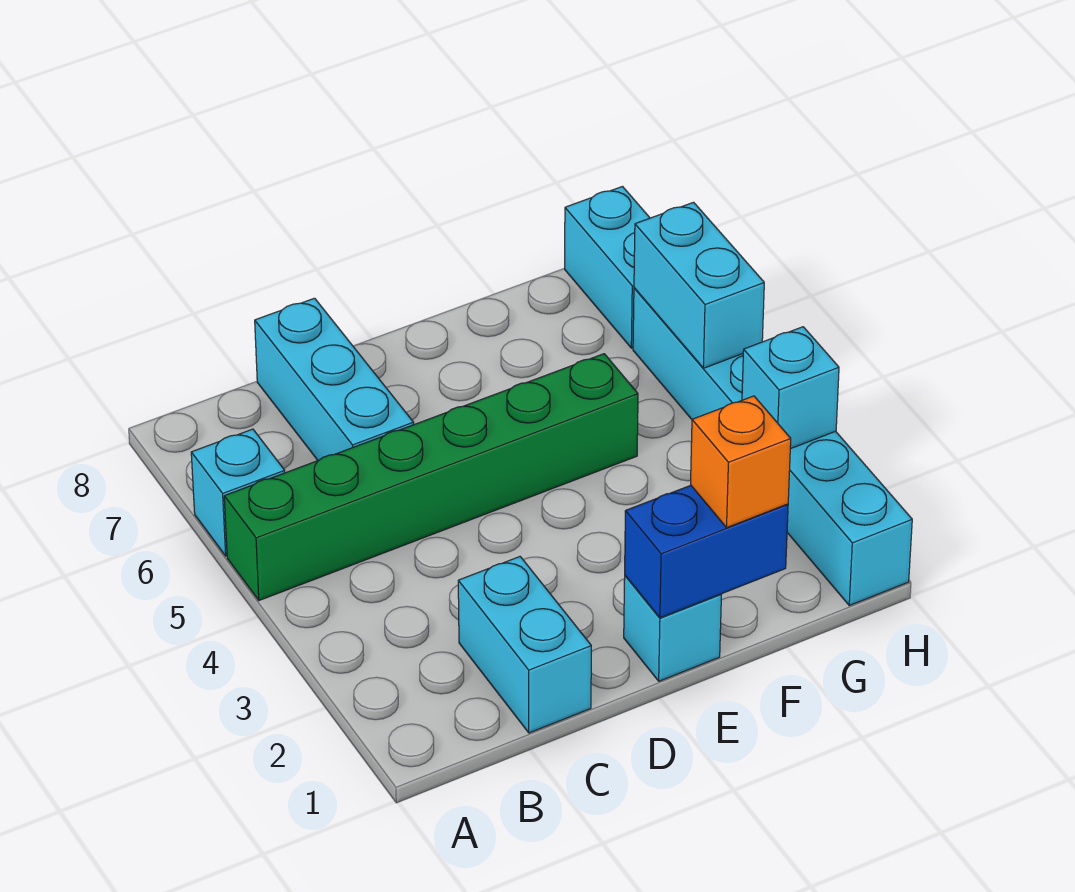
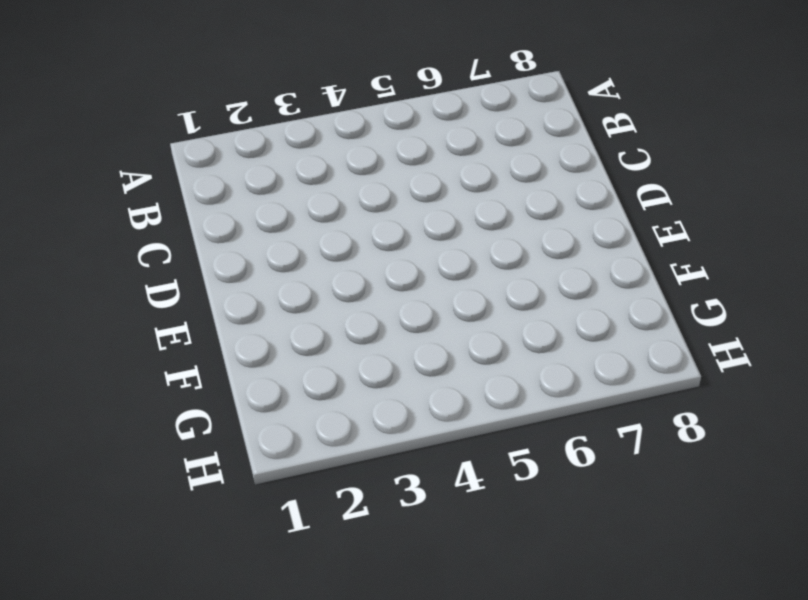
none -> green brick A5:F5 level 1
none -> cyan brick A6 level 1

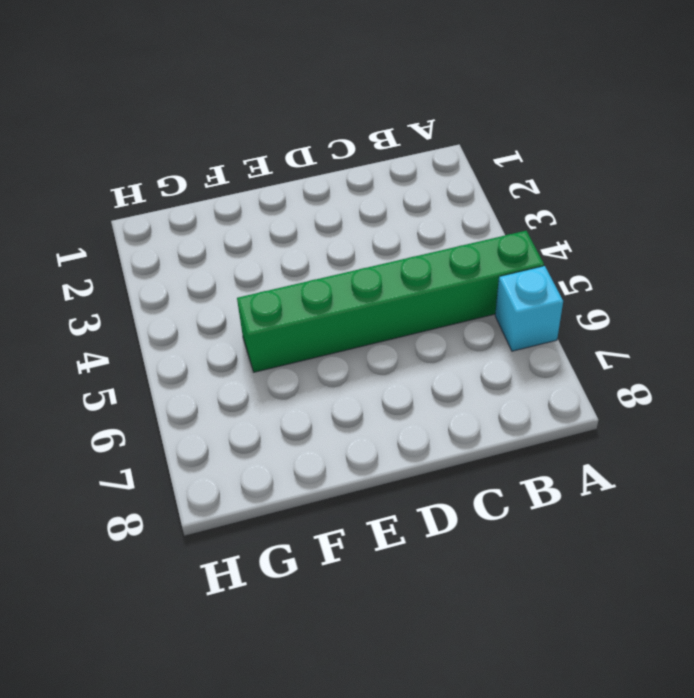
none -> cyan brick C1:C2 level 1
none -> cyan brick C6:C8 level 1

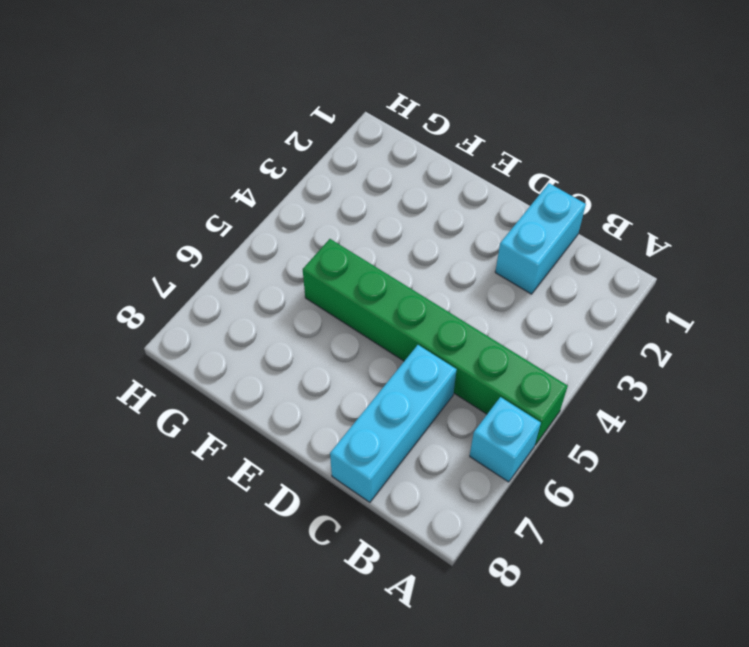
none -> cyan brick E1 level 1
none -> cyan brick H1:H6 level 1

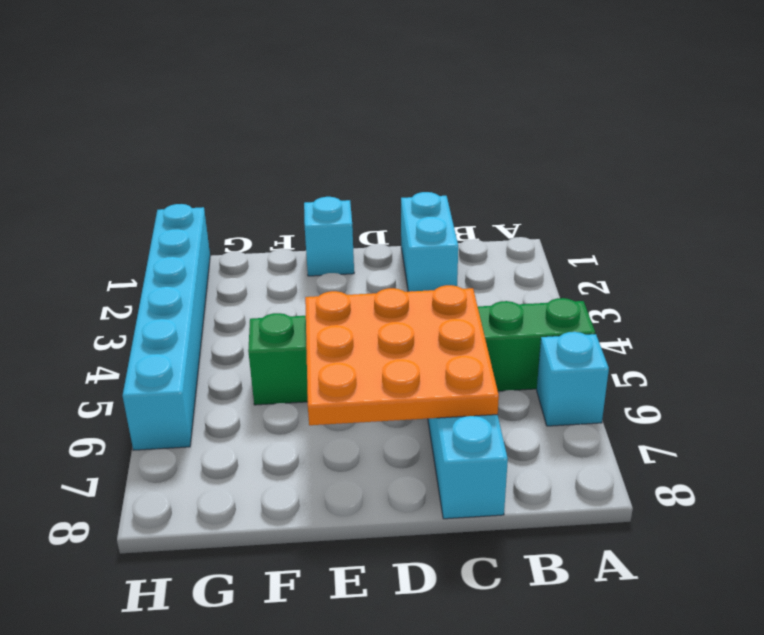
orange plate C5:E7 level 2 -> none
none -> cyan brick H7:H8 level 1
none -> blue brick E1:F1 level 2

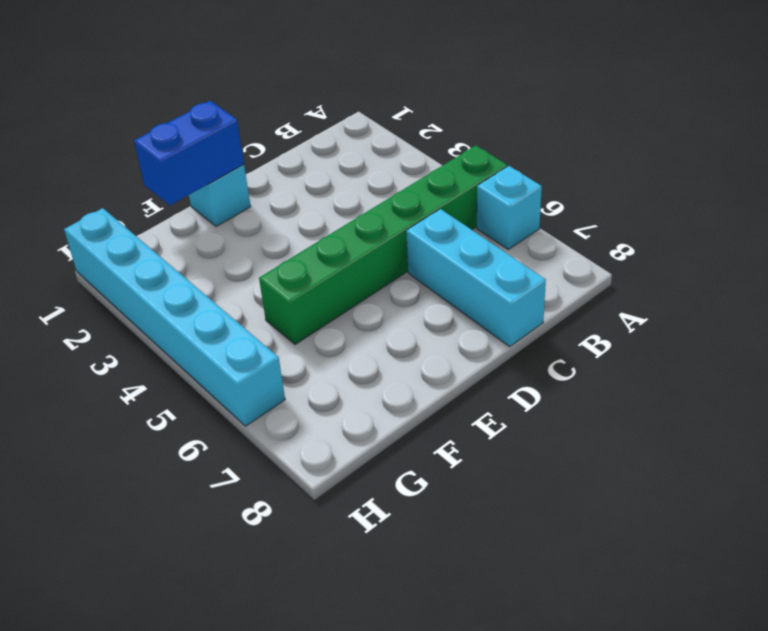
none -> cyan brick C1:C2 level 1
none -> cyan brick H7:H8 level 1

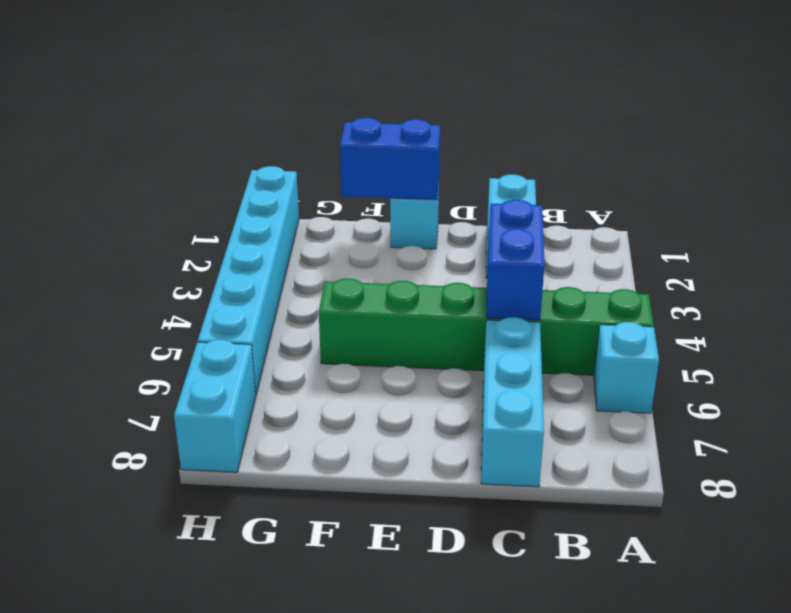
blue brick C4:C5 level 2 -> none
none -> cyan brick H3 level 2
none -> cyan brick H5:H6 level 2

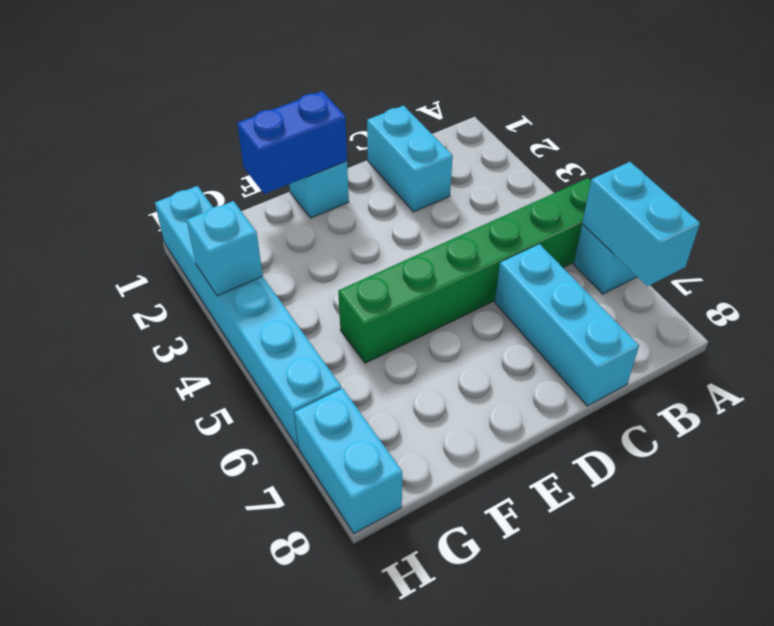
cyan brick A6:A7 level 2 -> cyan brick H5:H6 level 2
none -> orange brick F1 level 3

